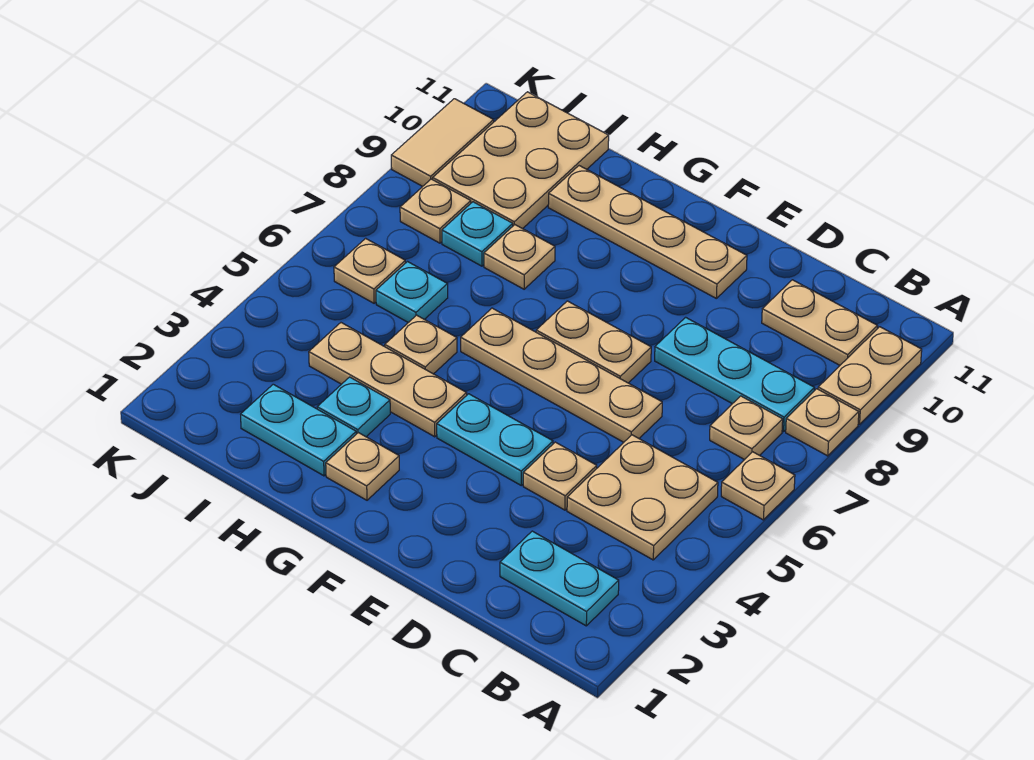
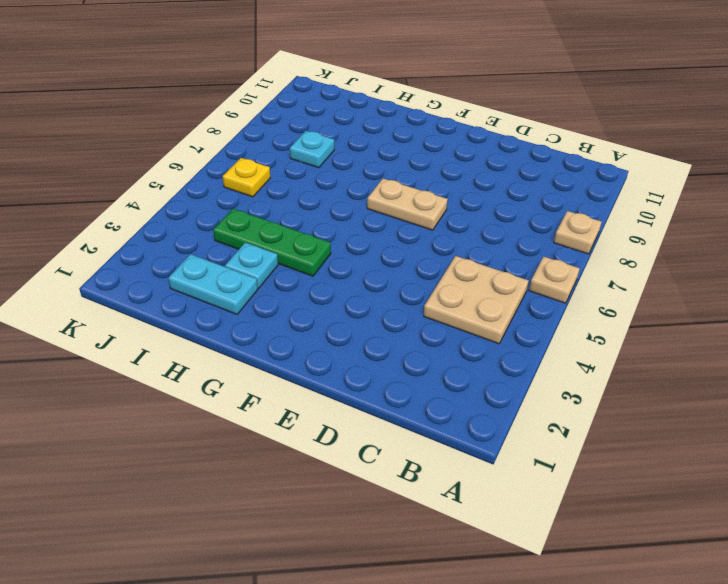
green plate G4:I4 level 1 -> tan plate G4:I4 level 1
yellow plate J6 level 1 -> tan plate J6 level 1
none -> tan plate A9:A10 level 1
none -> cyan plate B2:C2 level 1
none -> tan plate B7 level 1

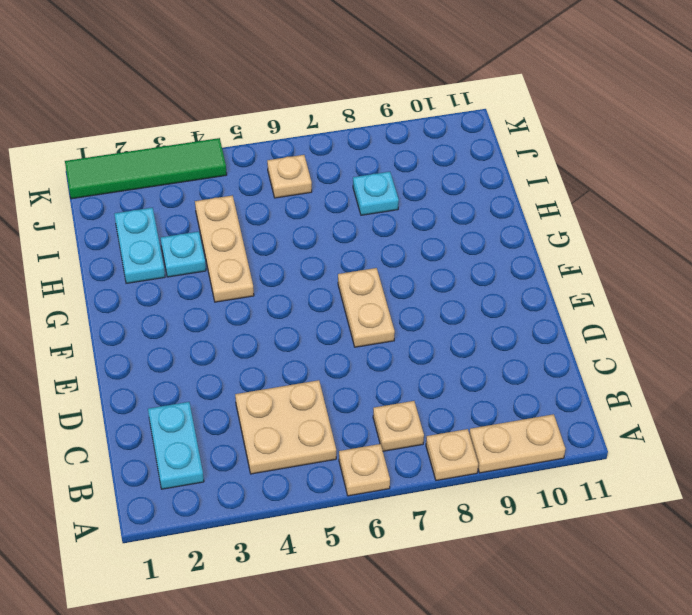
green tile K1:K4 level 1 -> none
none -> cyan plate B8:D8 level 1
none -> tan plate B10:C10 level 1
none -> tan plate D4 level 1

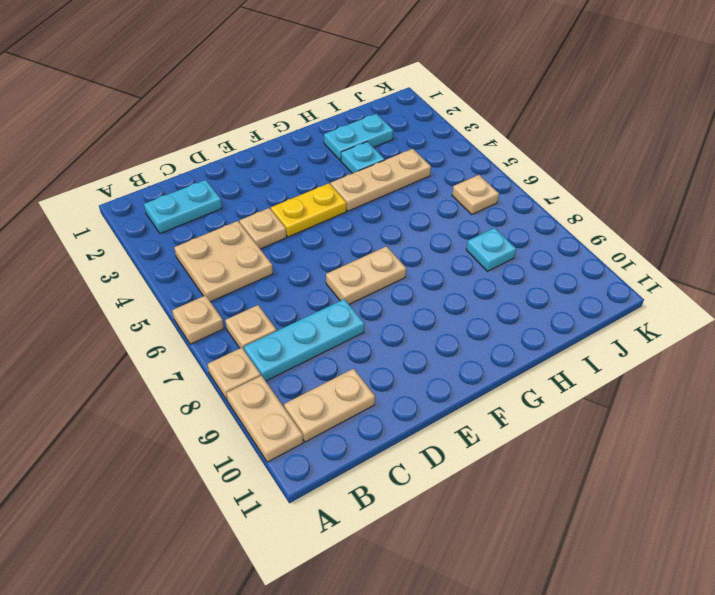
yellow plate E4:F4 level 1 -> cyan plate E4:F4 level 1
none -> tan plate D6:G6 level 1
none -> tan plate E10:H10 level 1
none -> tan plate G2 level 1

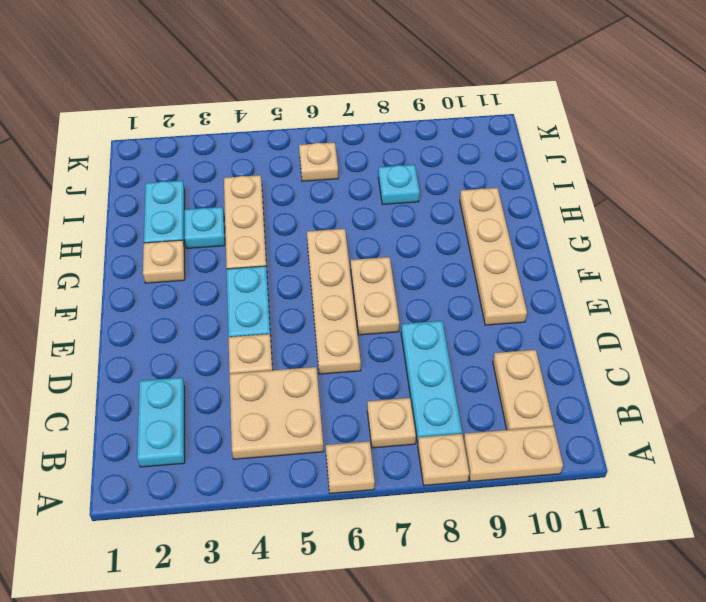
none -> tan plate H5 level 1
none -> tan plate H8 level 1
none -> cyan plate I6 level 1

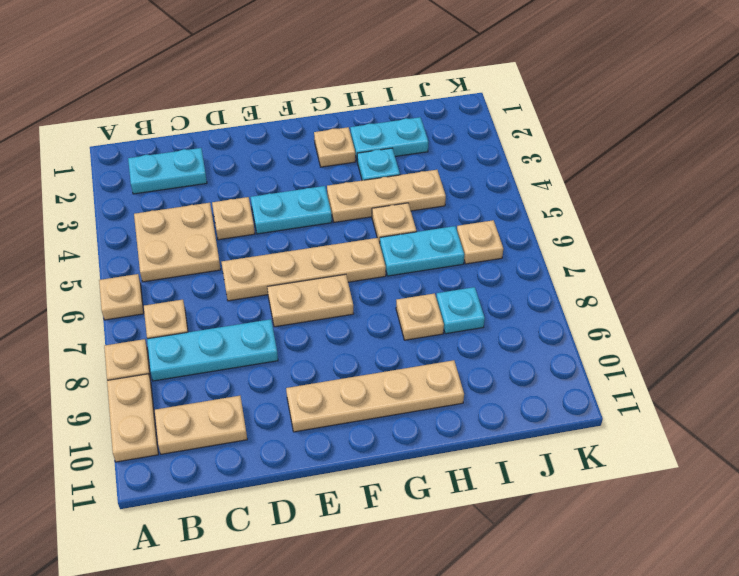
cyan plate H6:I6 level 1 -> cyan plate I6 level 1
none -> tan plate I9:J11 level 1
none -> tan plate J8 level 1
none -> tan tile K9:K10 level 1

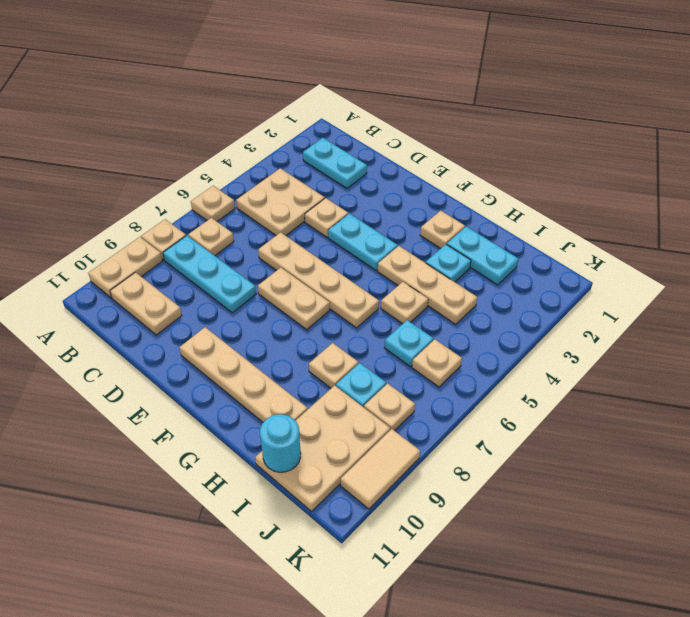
cyan round brick I11 level 2 -> none

